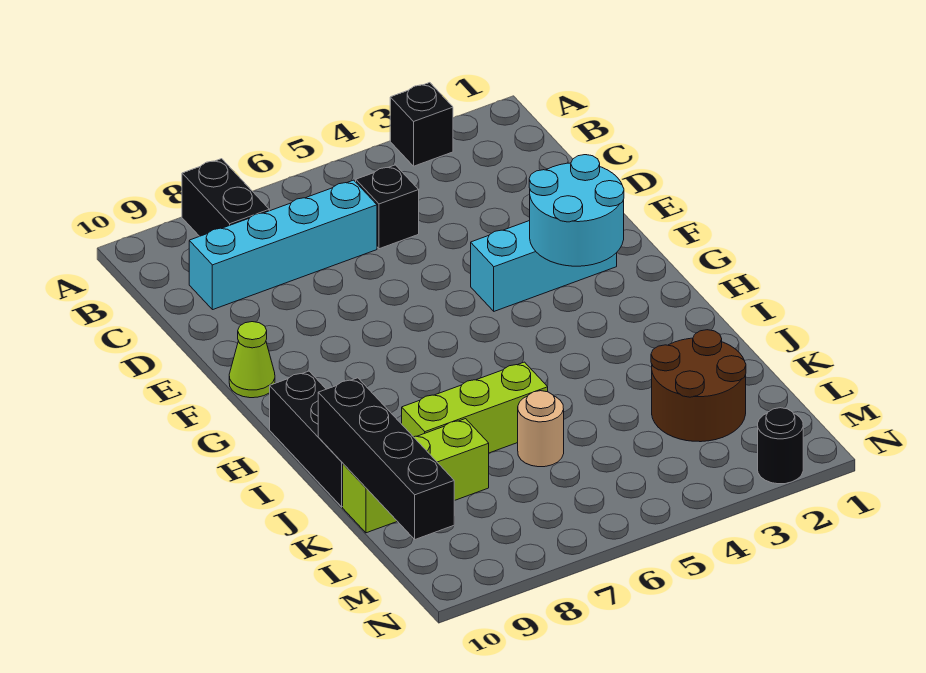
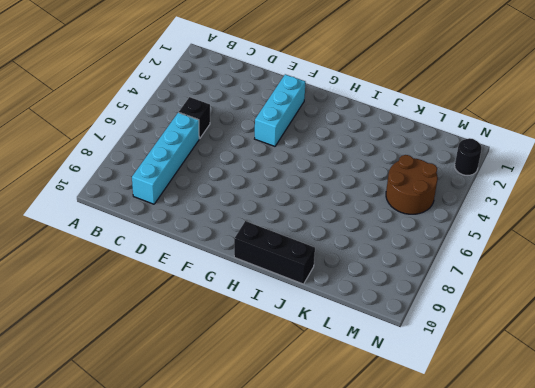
brown round brick L4:M5 level 1 -> brown round brick K2:L3 level 1
none -> black brick A3 level 1
none -> black brick A8:B8 level 1
none -> lime cone F10 level 1

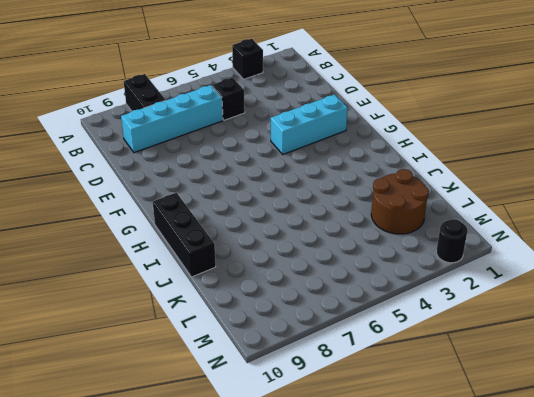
none -> lime cone F10 level 1
none -> lime brick J6:J8 level 1
none -> tan round brick K6 level 1

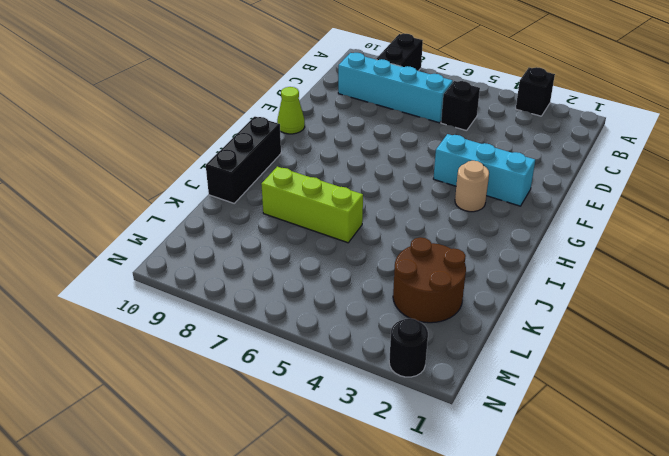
tan round brick G3 level 1 -> tan round brick K6 level 1
none -> lime brick K8:K10 level 1
none -> cyan round brick F2:G3 level 2
none -> black brick J10:M10 level 2

